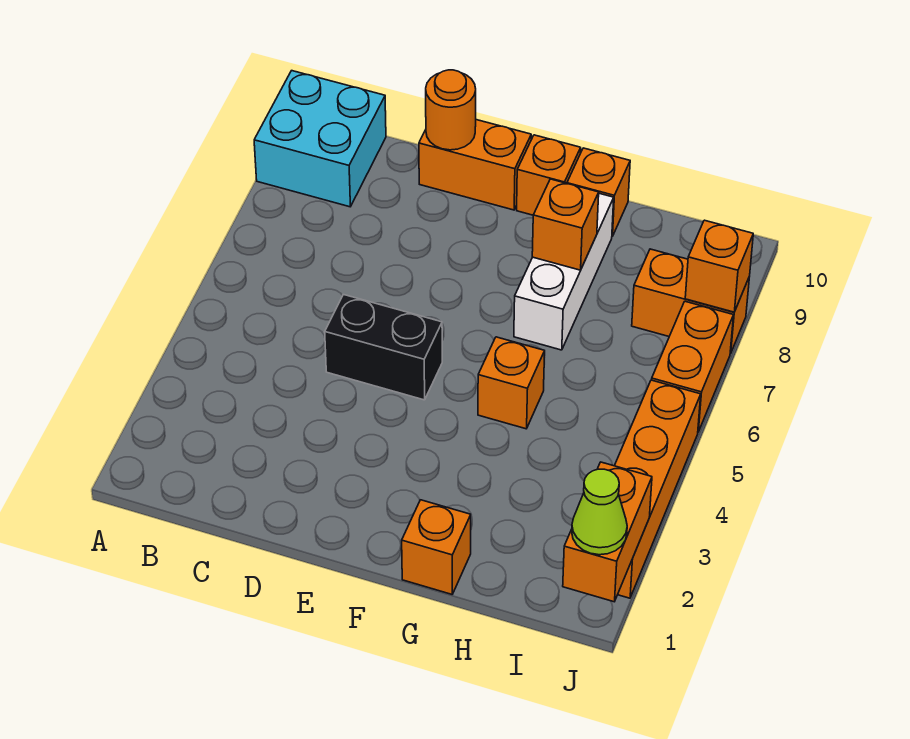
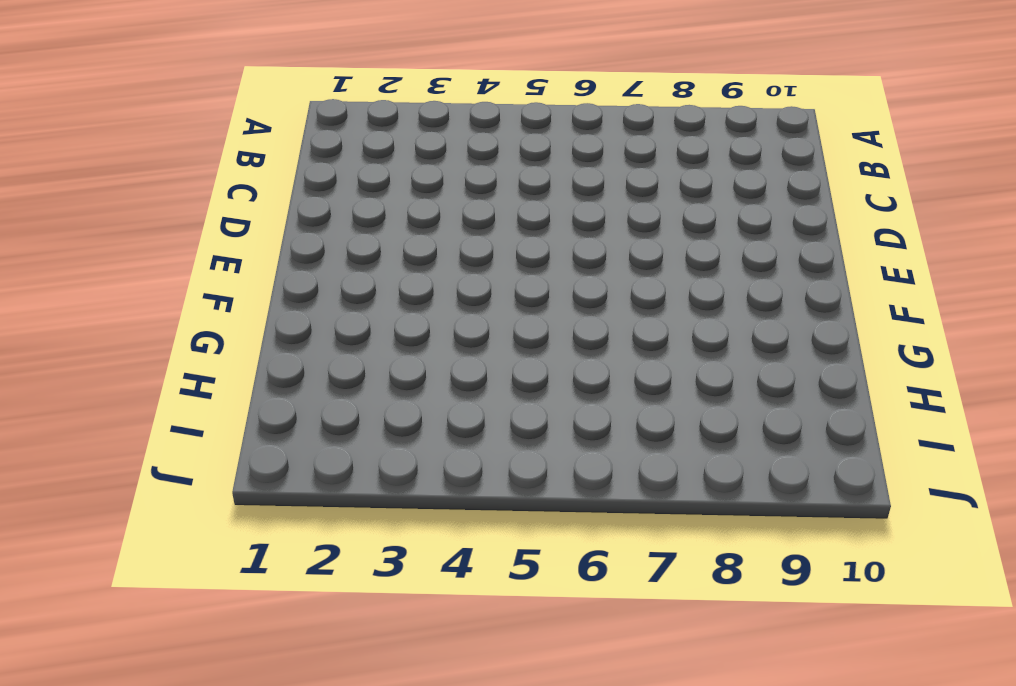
none -> cyan brick A9:B10 level 1
none -> black brick D5:E5 level 1
none -> orange brick D10:E10 level 1

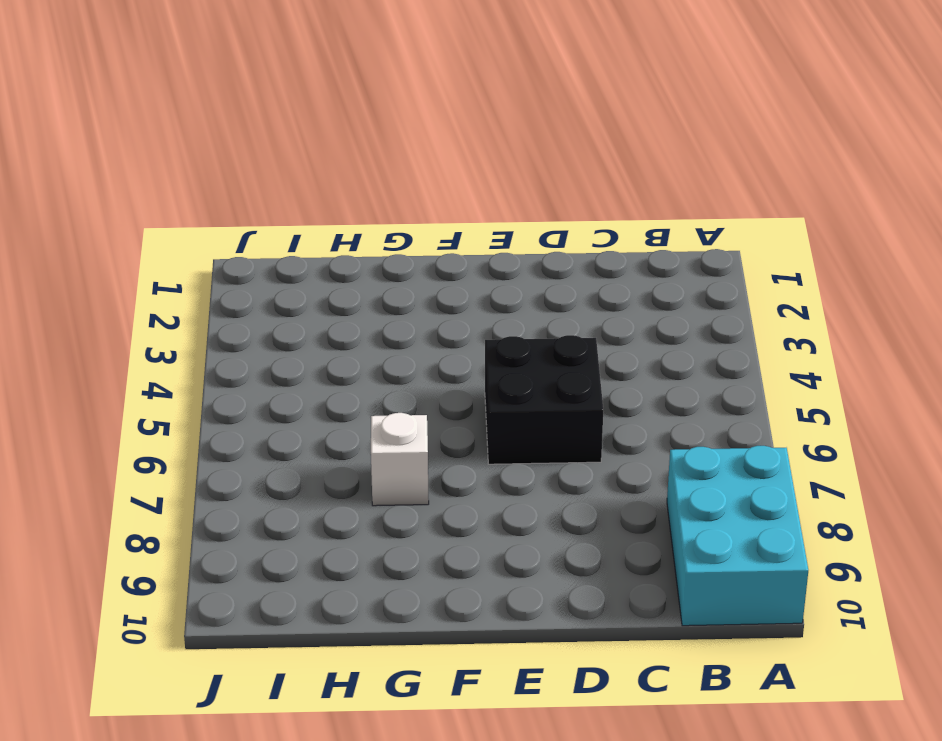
cyan brick A8:B10 level 1 -> cyan brick A9:B10 level 1
black brick D5:E6 level 1 -> black brick D5:E5 level 1
white brick G7 level 1 -> white brick G7:G9 level 1
none -> orange brick D10:E10 level 1
none -> orange brick F10 level 1
none -> orange brick G1 level 1

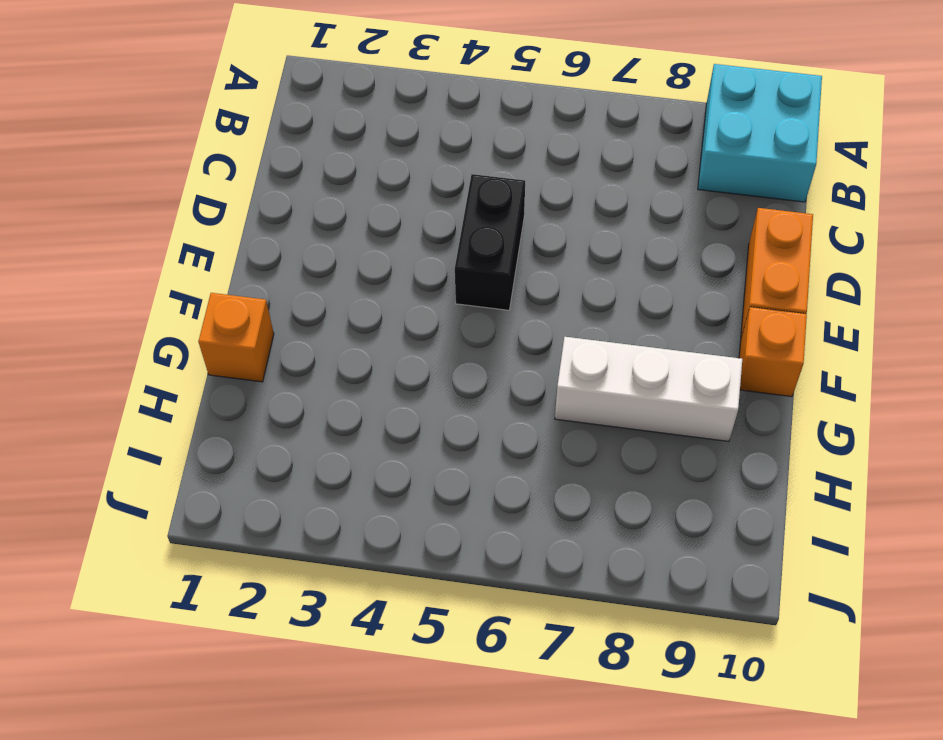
none -> orange brick G5 level 1
none -> orange brick G10 level 1
none -> orange brick I8:J8 level 1

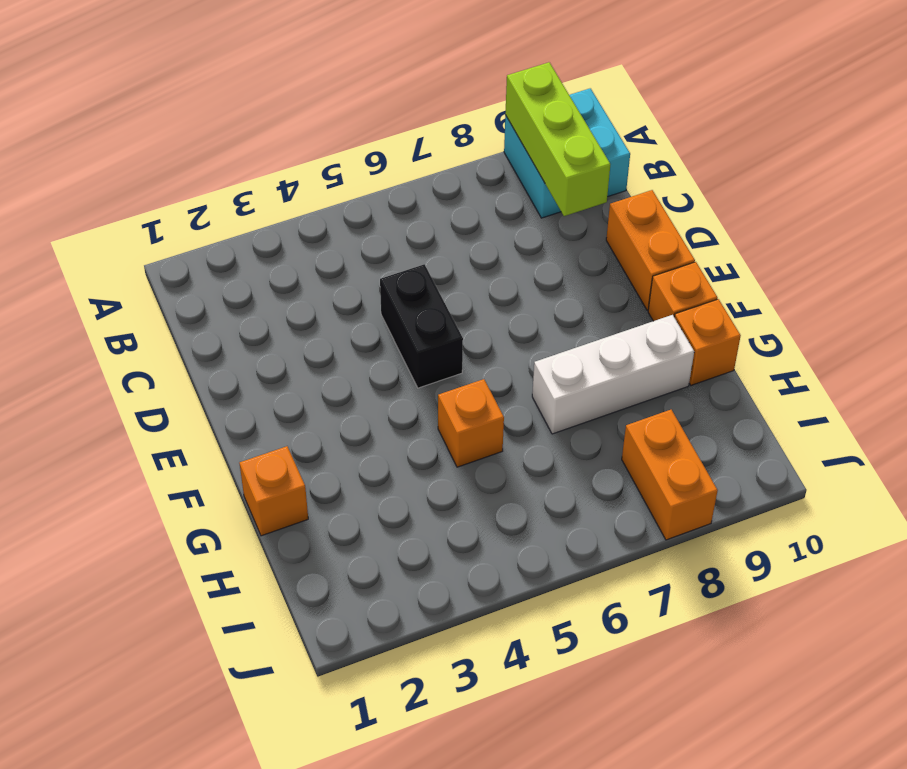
lime brick A9:C9 level 2 -> none
none -> orange brick J2:J5 level 1
none -> orange brick J6:J7 level 1
none -> orange round brick D10 level 2

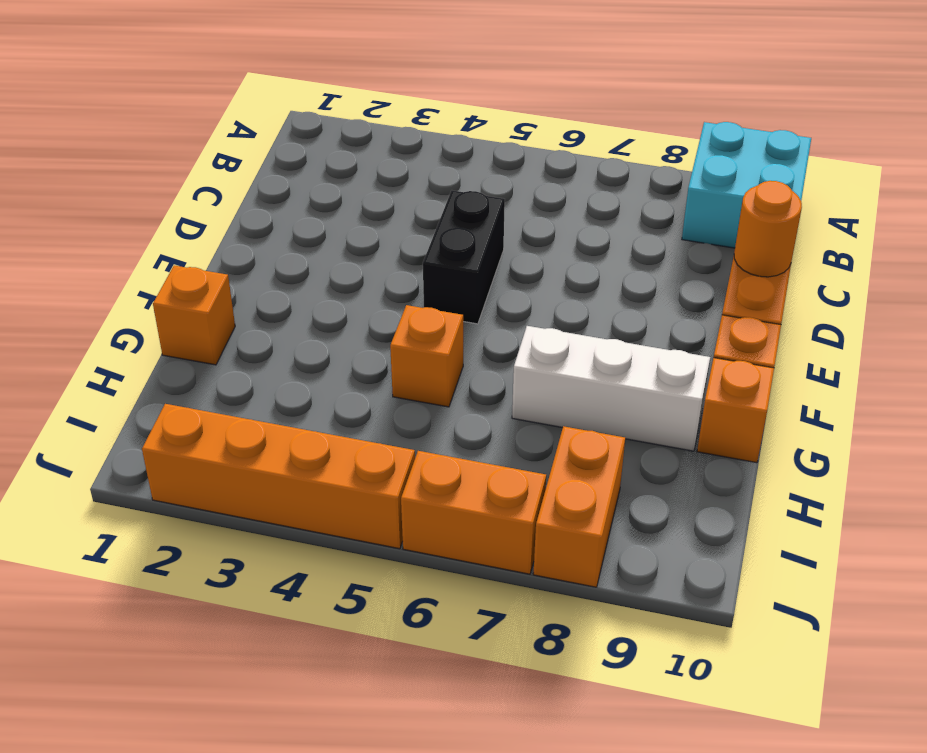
none -> orange brick G8 level 2
none -> orange brick J1:J2 level 2
none -> orange brick J8 level 2

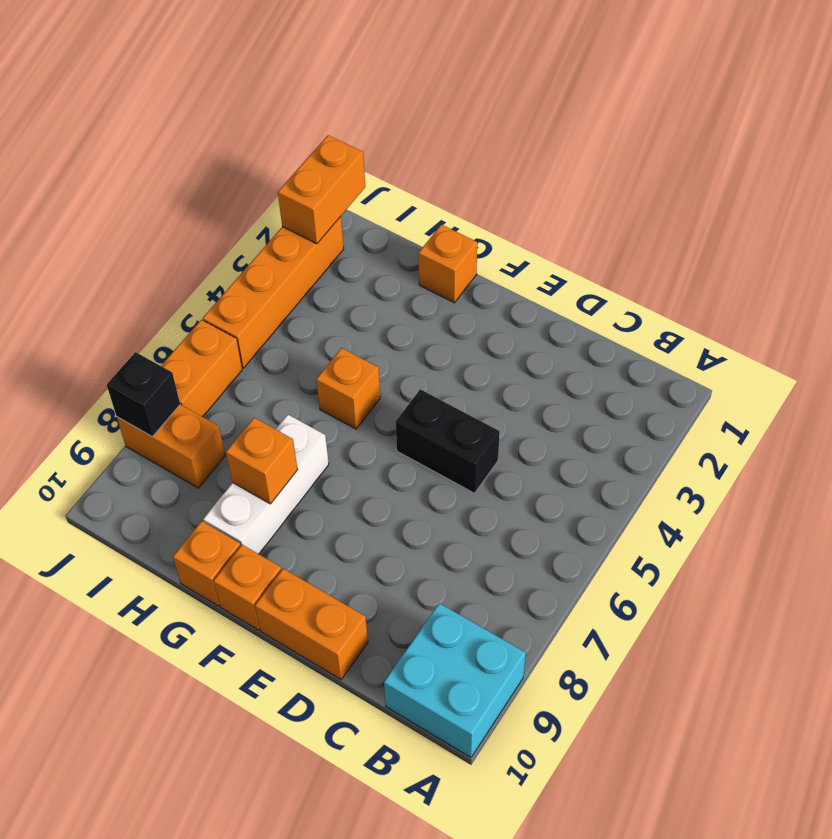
black brick J8 level 2 -> orange brick J8 level 2
none -> orange round brick D10 level 2
none -> lime cone J1 level 3

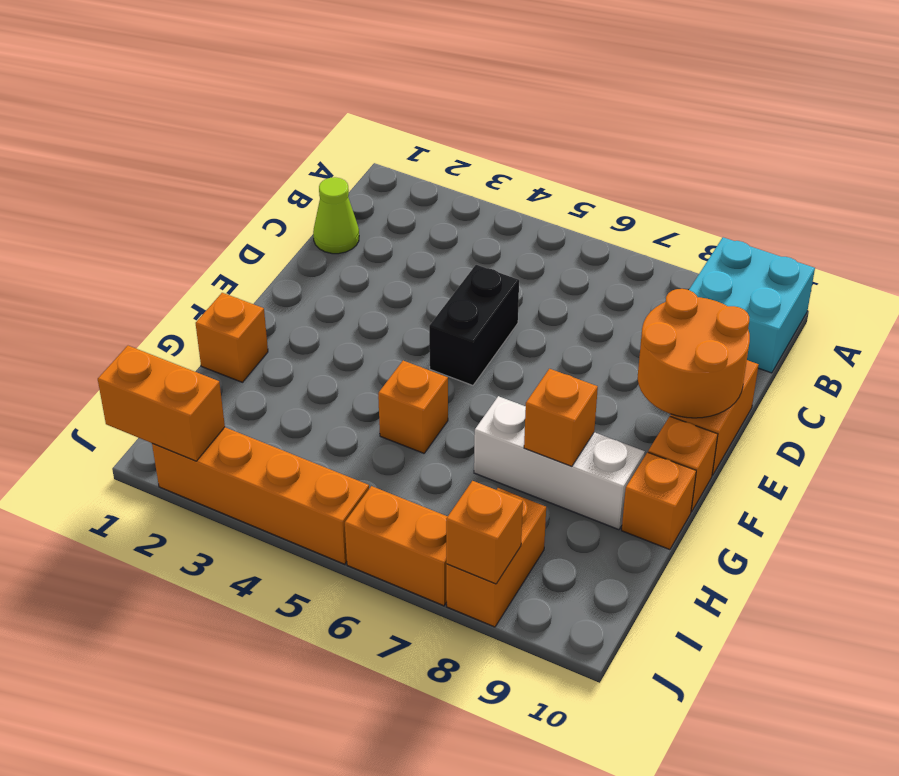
lime cone C1 level 1 -> lime cone J1 level 3
orange round brick D9:E10 level 2 -> orange round brick D10 level 2

